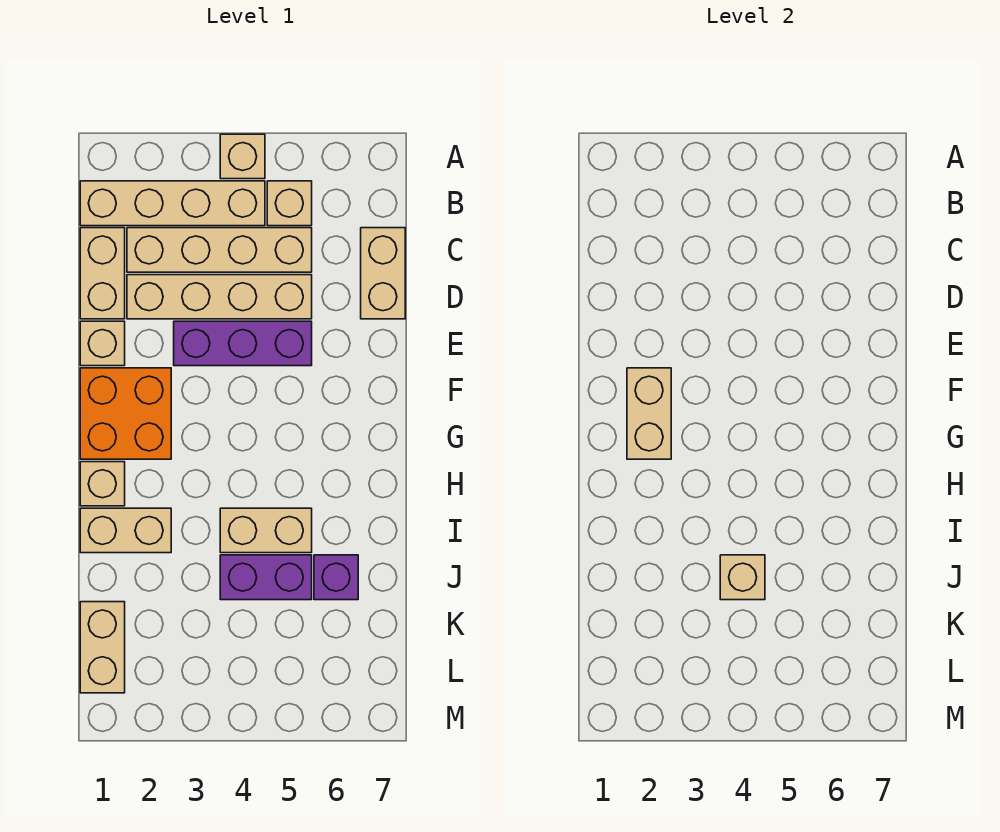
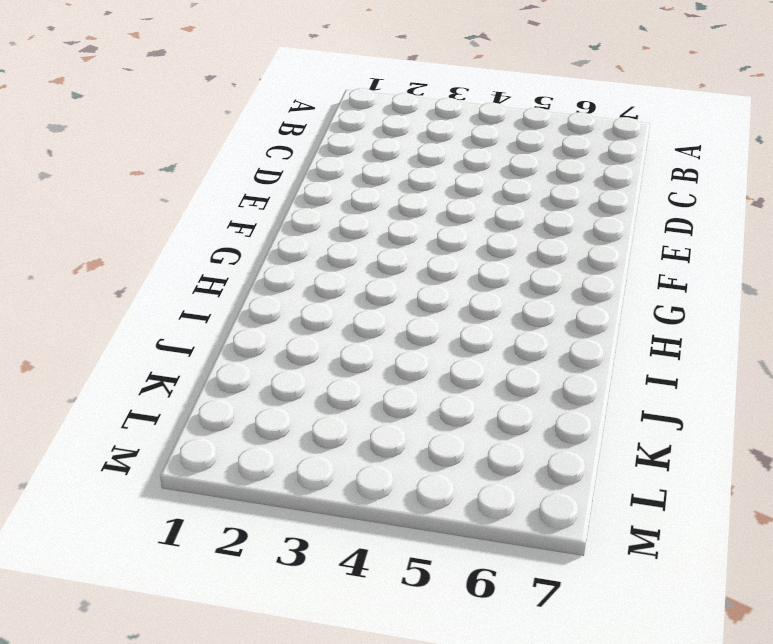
none -> tan brick A4 level 1
none -> tan brick B1:B4 level 1
none -> tan brick B5 level 1

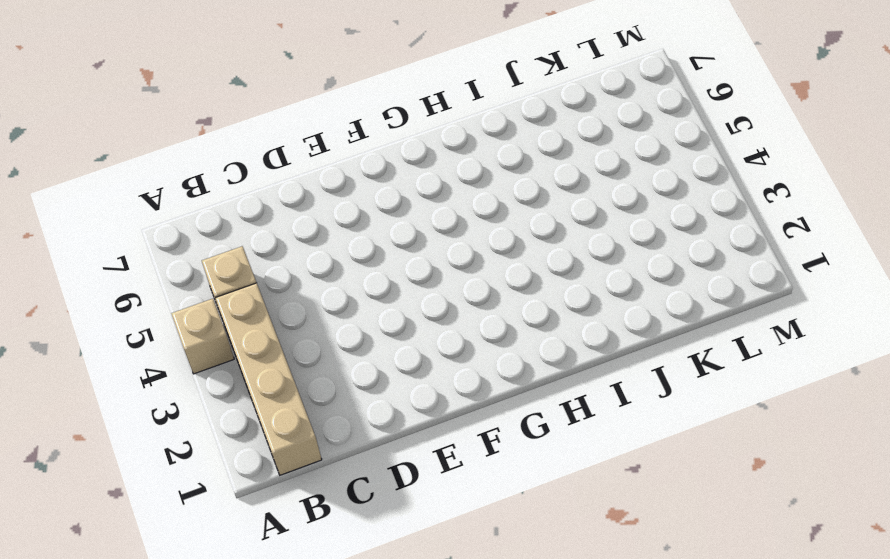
none -> tan brick C1:D1 level 1
none -> tan brick C2:C5 level 1
none -> tan brick C7:D7 level 1

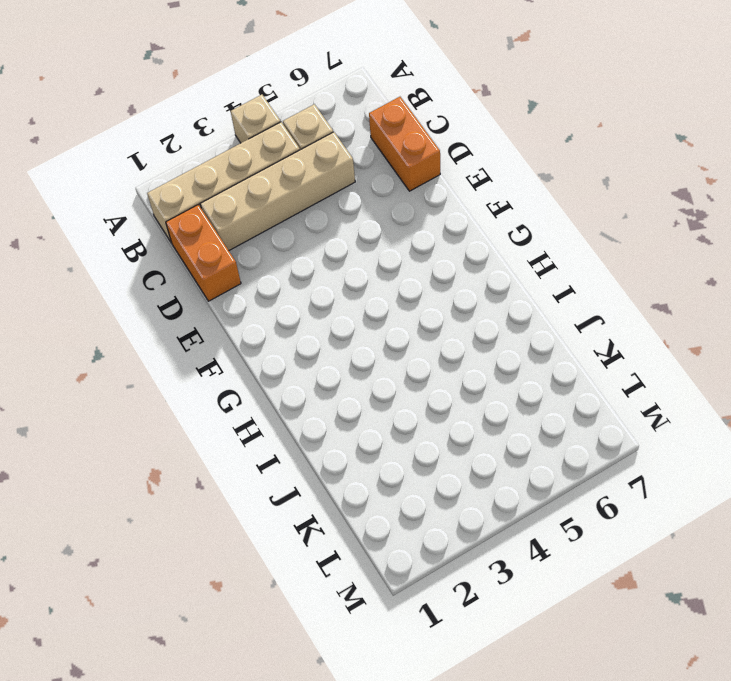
orange brick C1:D1 level 1 -> tan brick C1:D1 level 1
orange brick C7:D7 level 1 -> tan brick C7:D7 level 1
none -> tan brick D2:D5 level 1
none -> tan brick E1 level 1
none -> purple brick E3:E5 level 1

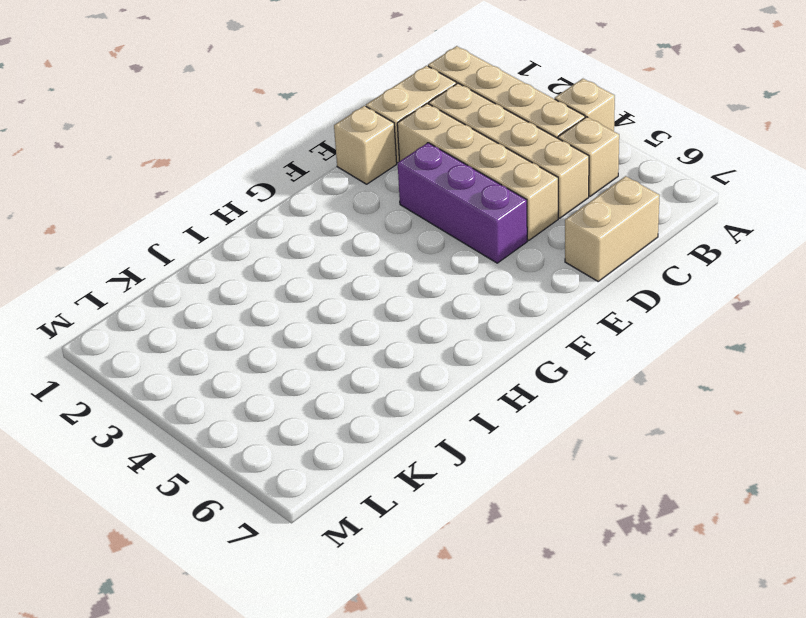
none -> orange brick F1:G2 level 1
none -> tan brick H1 level 1
none -> tan brick I1:I2 level 1

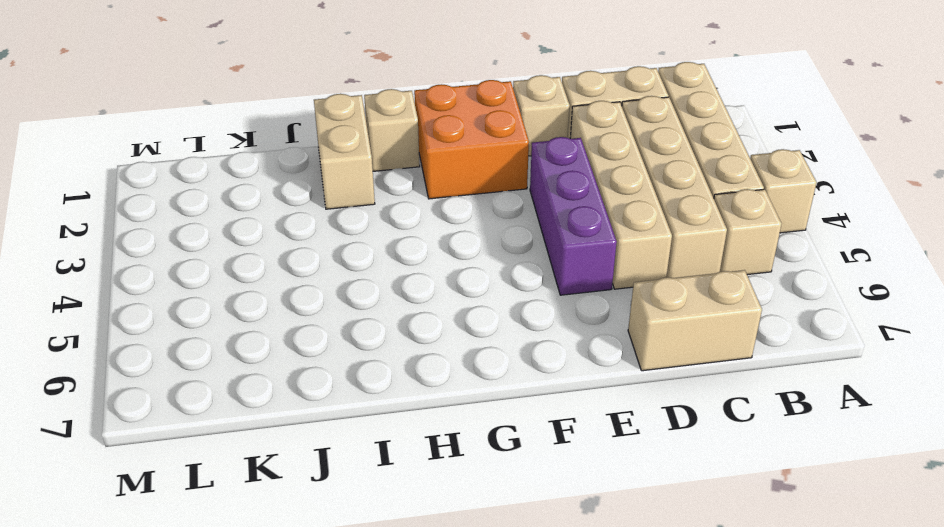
none -> tan brick I4:I5 level 1
none -> purple brick J4:J5 level 1
none -> purple brick J6 level 1

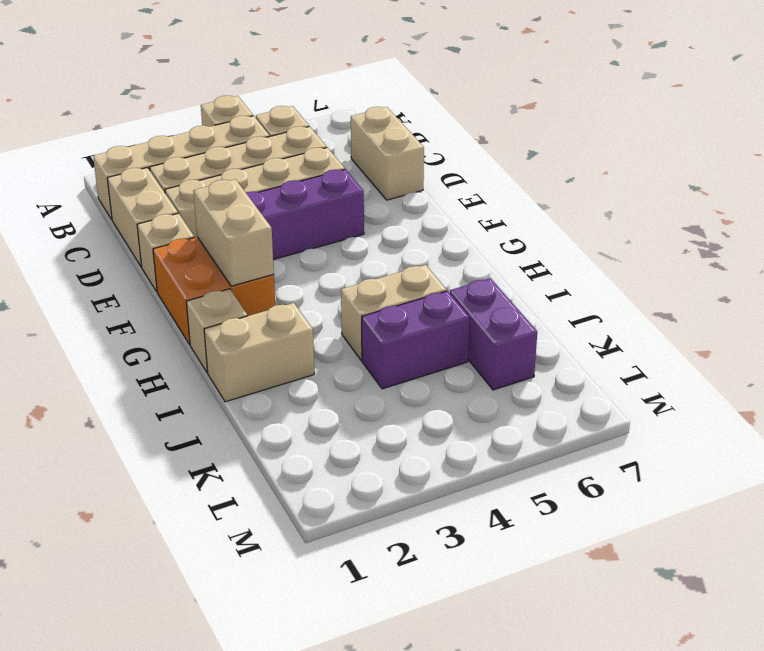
purple brick J6:K6 level 1 -> purple brick J6 level 1
none -> tan brick K1:L1 level 1
none -> tan brick J4 level 2

